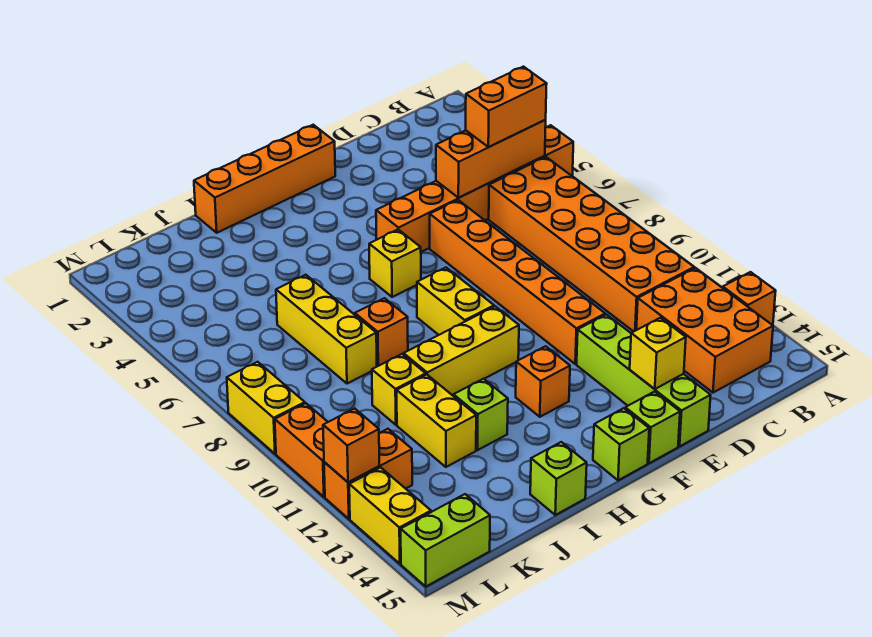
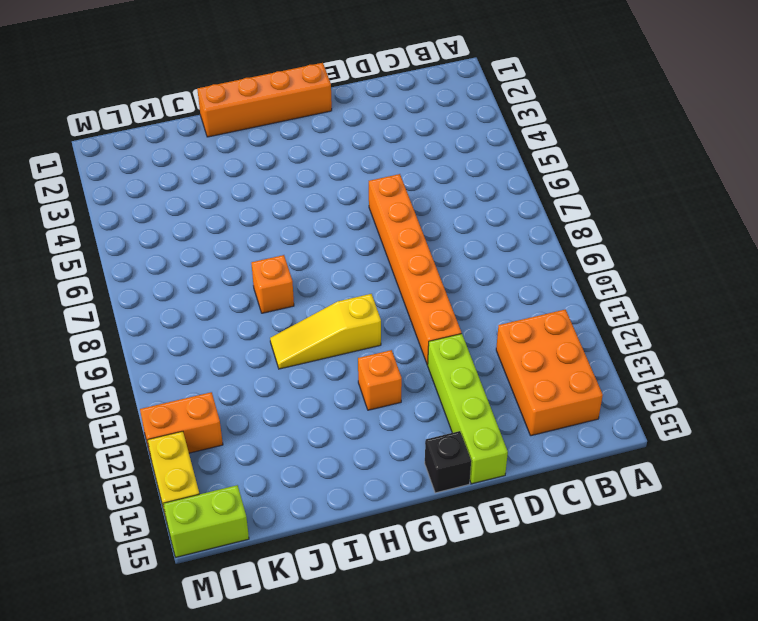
black brick F15 level 1 -> lime brick F15 level 1
yellow slope G10:I10 level 1 top G -> yellow brick G10:I10 level 1
none -> orange brick A5:F5 level 1
none -> orange brick A13 level 1
none -> orange brick B6:C11 level 1

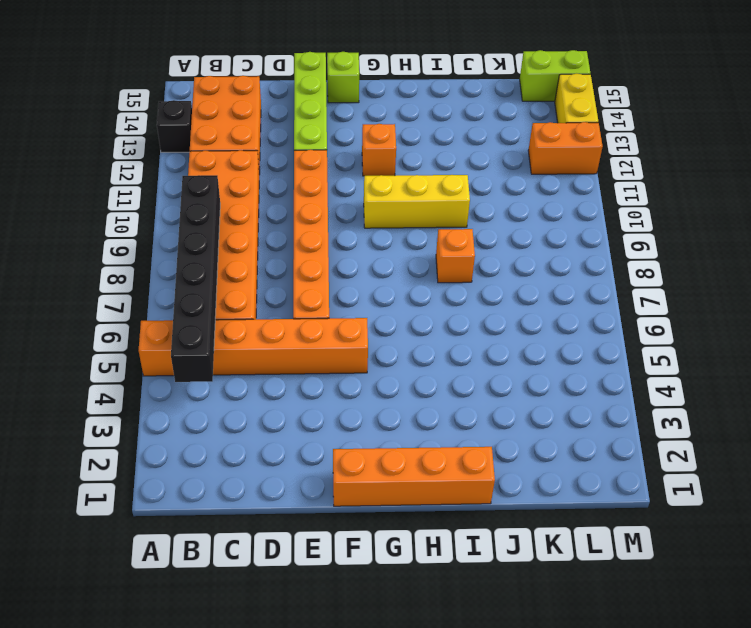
black brick A13 level 1 -> orange brick A13 level 1
black brick B4:B9 level 2 -> orange brick B5:D5 level 2
none -> yellow brick G6 level 1
none -> yellow brick G8:G9 level 1
none -> lime brick G15 level 1

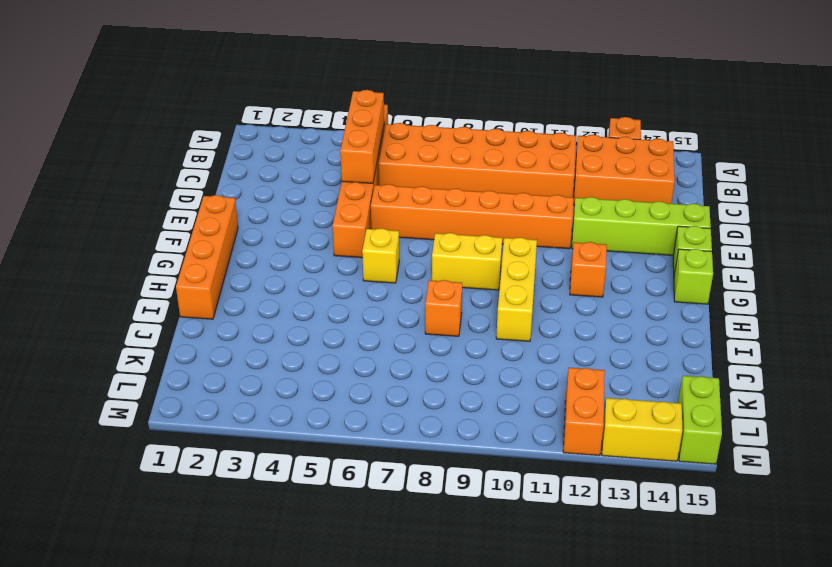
none -> lime brick I12 level 1
none -> lime brick I15 level 1
none -> yellow brick J6:J8 level 1

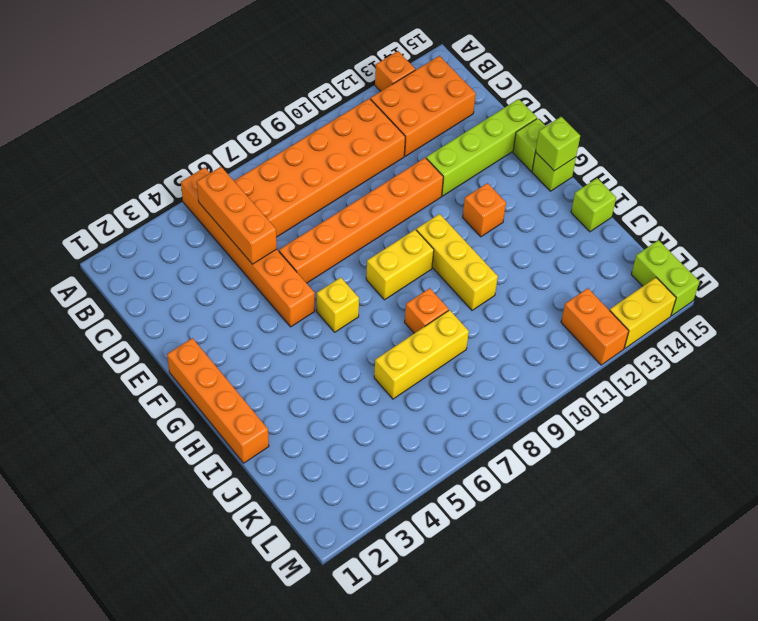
lime brick G15 level 2 -> lime brick I12 level 1
none -> yellow brick J10 level 1
none -> yellow brick J11:J12 level 1
none -> yellow brick M8:M9 level 1

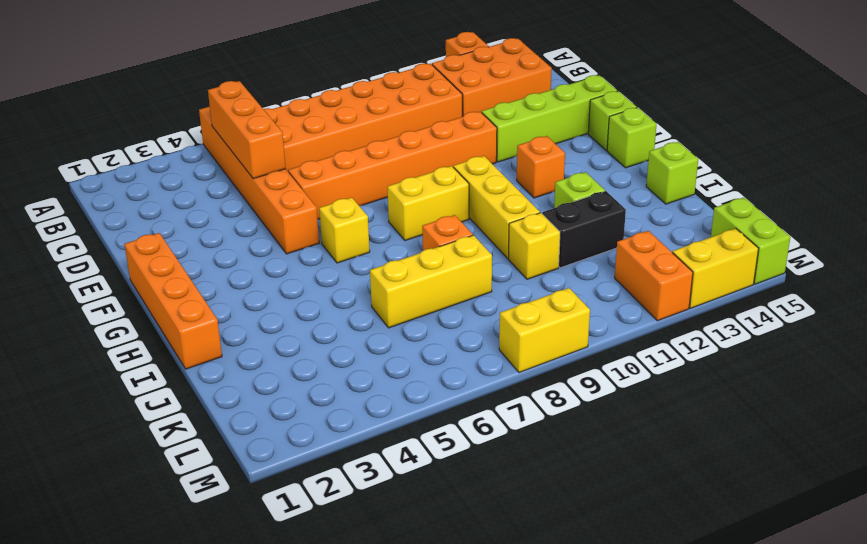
black brick J11:J12 level 1 -> yellow brick J11:J12 level 1
none -> orange brick M10:M11 level 1
none -> yellow brick E14 level 2
none -> orange brick M12 level 2

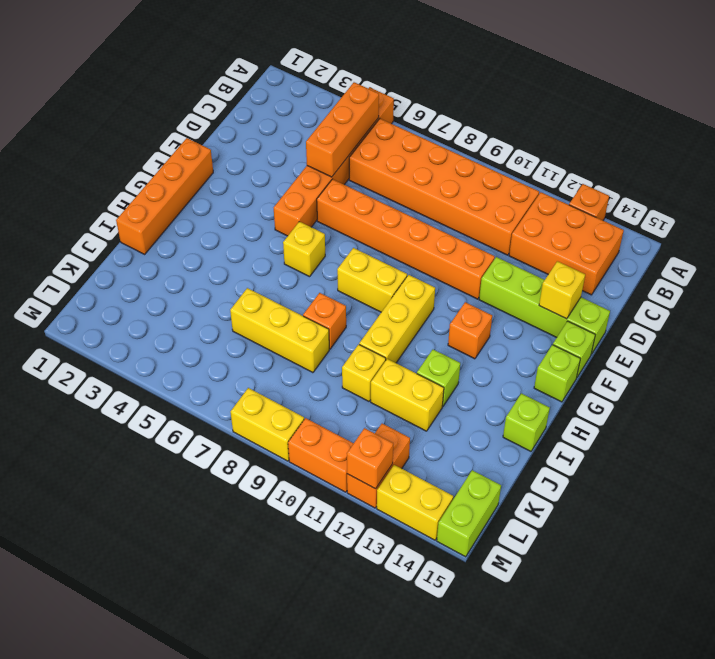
none -> orange brick B5:C5 level 3

